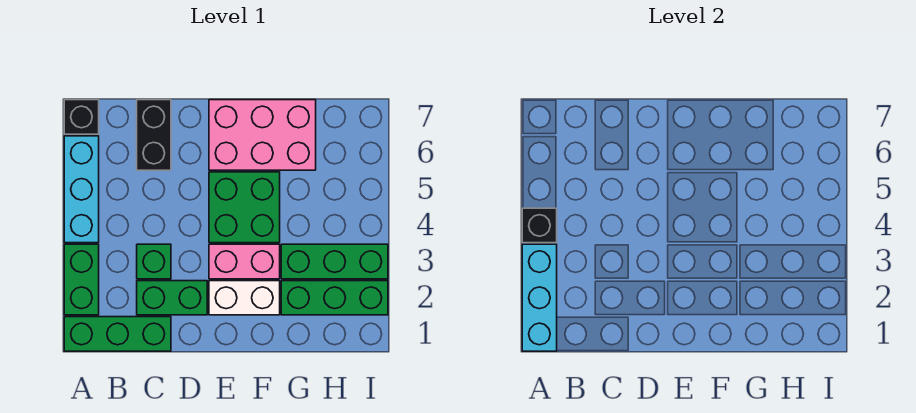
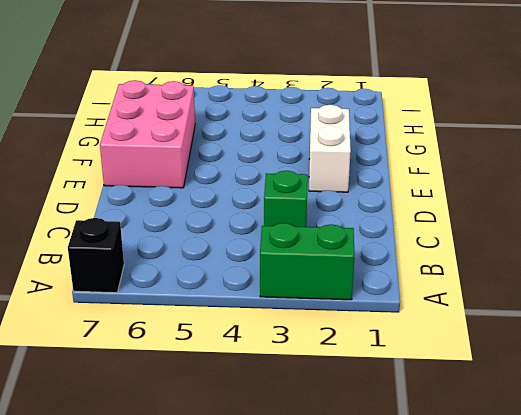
none -> green brick A1:C1 level 1
none -> cyan brick A4:A6 level 1
none -> green brick C2:D2 level 1

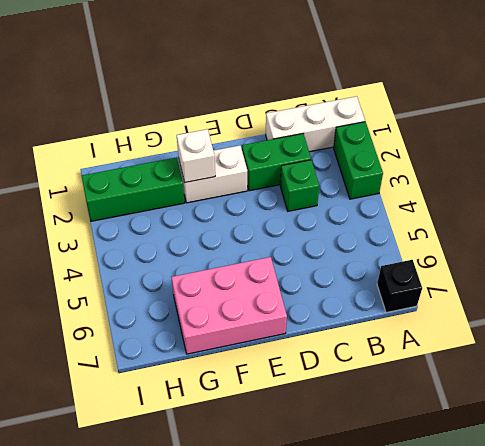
white brick A1:C1 level 1 -> green brick A1:C1 level 1
white brick F2 level 2 -> none
none -> cyan brick A4:A6 level 1
none -> black brick C6:C7 level 1
none -> pink brick E3:F3 level 1

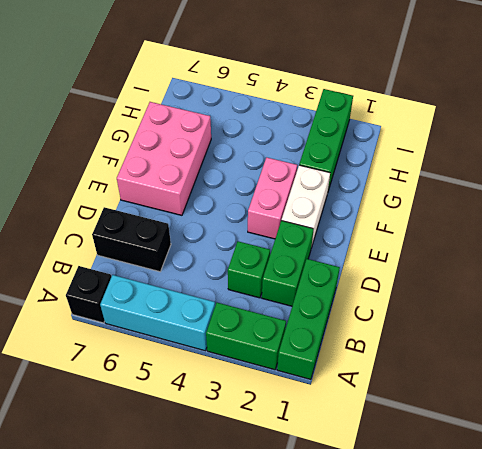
none -> green brick E4:F5 level 1
none -> green brick G3:I3 level 1
none -> cyan brick A1:A3 level 2

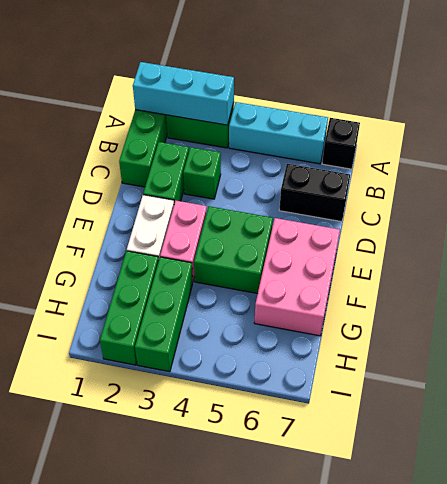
none -> black brick A4 level 2

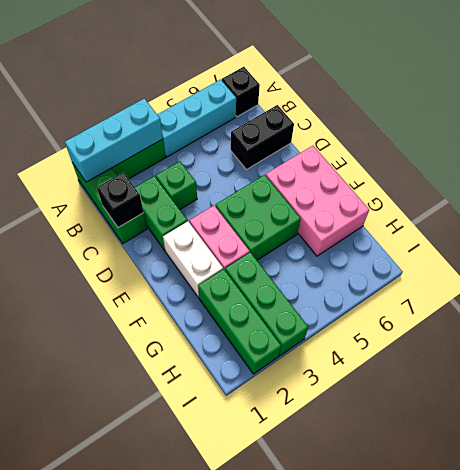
black brick C1 level 2 -> black brick A4 level 2

